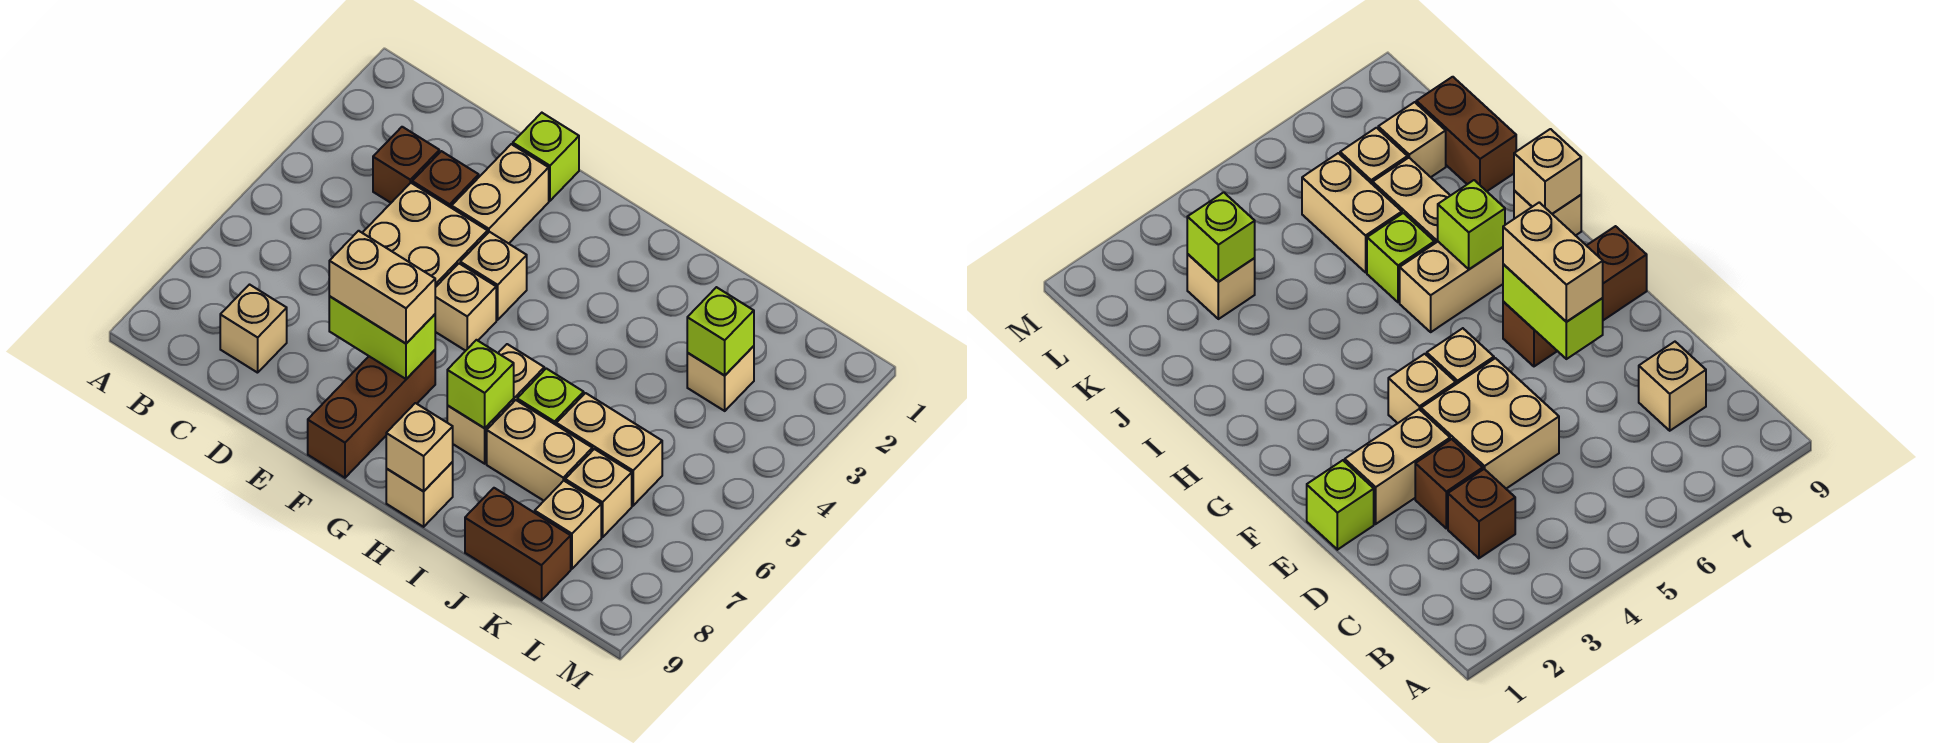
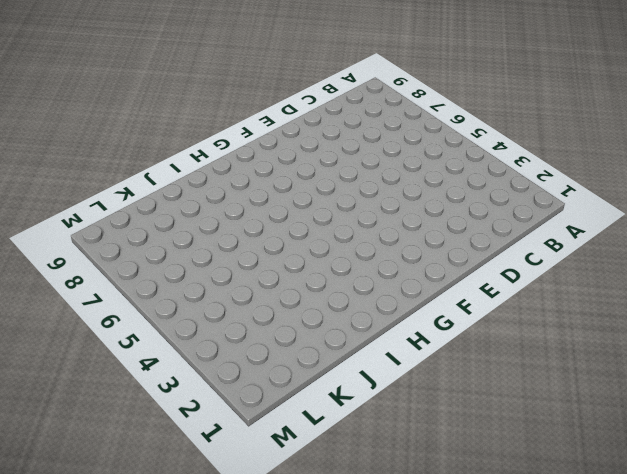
none -> brown brick C3 level 1
none -> tan brick C8 level 1
none -> brown brick D3 level 1

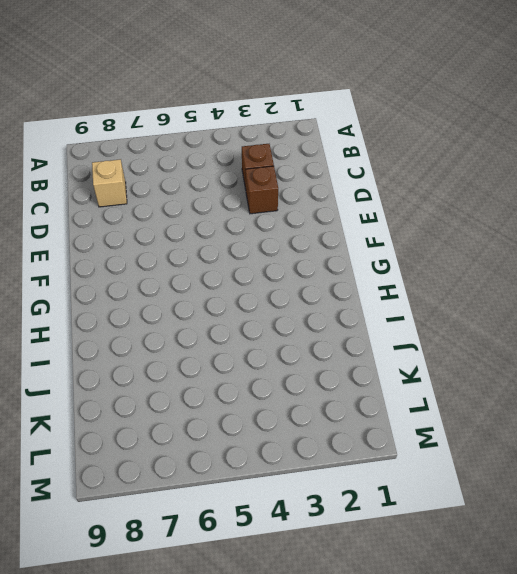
none -> tan brick D4:E5 level 1
none -> lime brick E1 level 1
none -> tan brick E2:E3 level 1

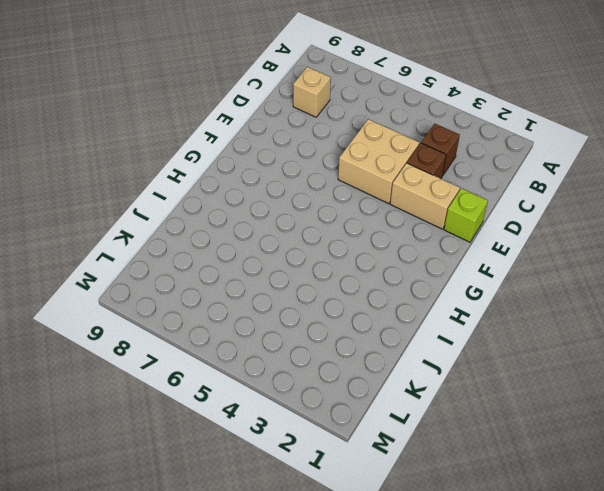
none -> tan brick F4 level 1
none -> tan brick F5 level 1
none -> brown brick F7:F9 level 1

